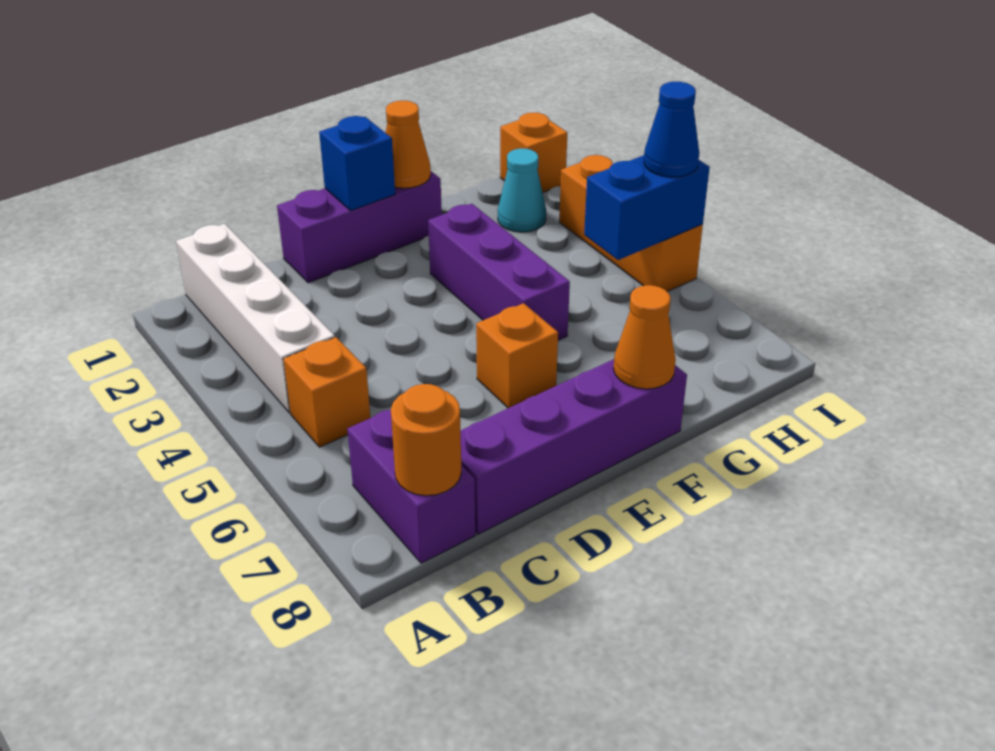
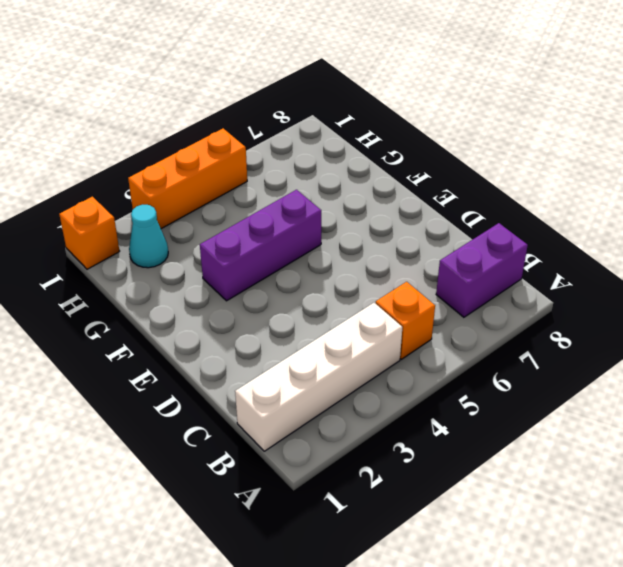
none -> purple brick C8:F8 level 1
none -> purple brick D1:F1 level 1
none -> orange brick E6 level 1

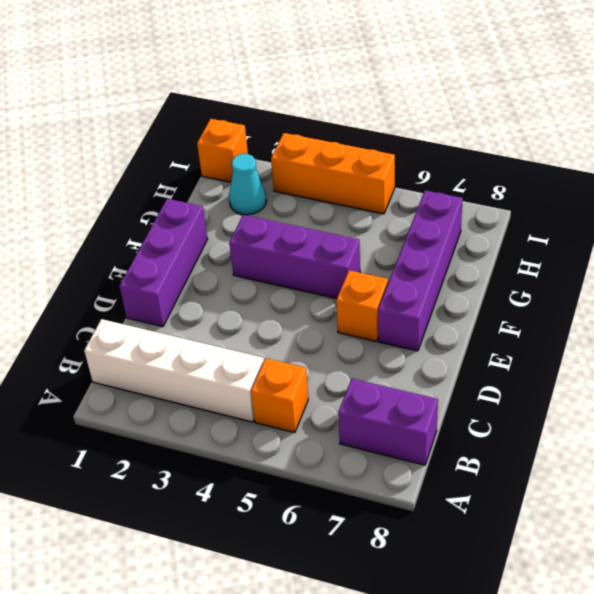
purple brick E7:H7 level 1 -> purple brick C8:F8 level 1
none -> orange round brick B8 level 2
none -> blue brick E1 level 2
none -> orange cone F1 level 2

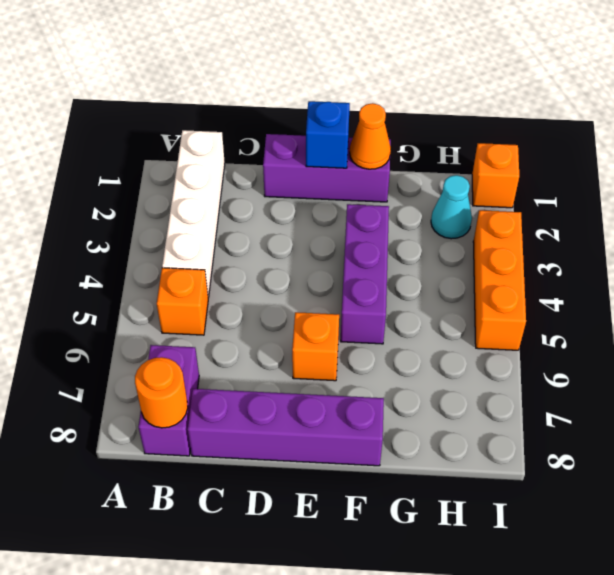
none -> orange cone F8 level 2
none -> blue brick H5:I5 level 2
none -> blue cone I5 level 3

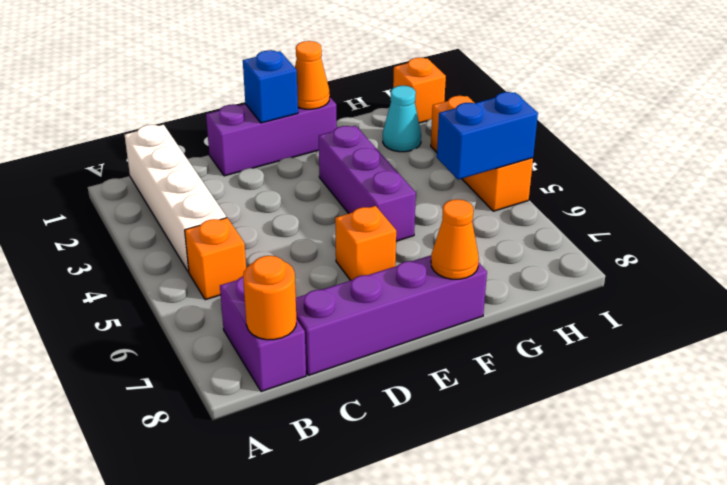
none -> blue cone I5 level 3

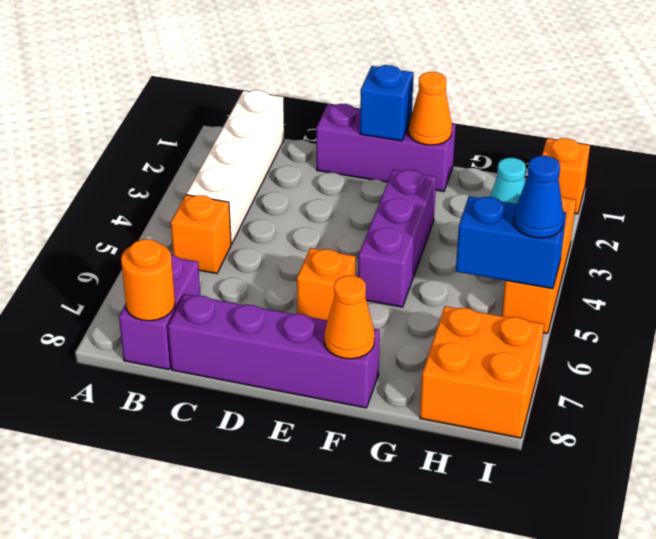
orange brick H7:I8 level 1 -> none

